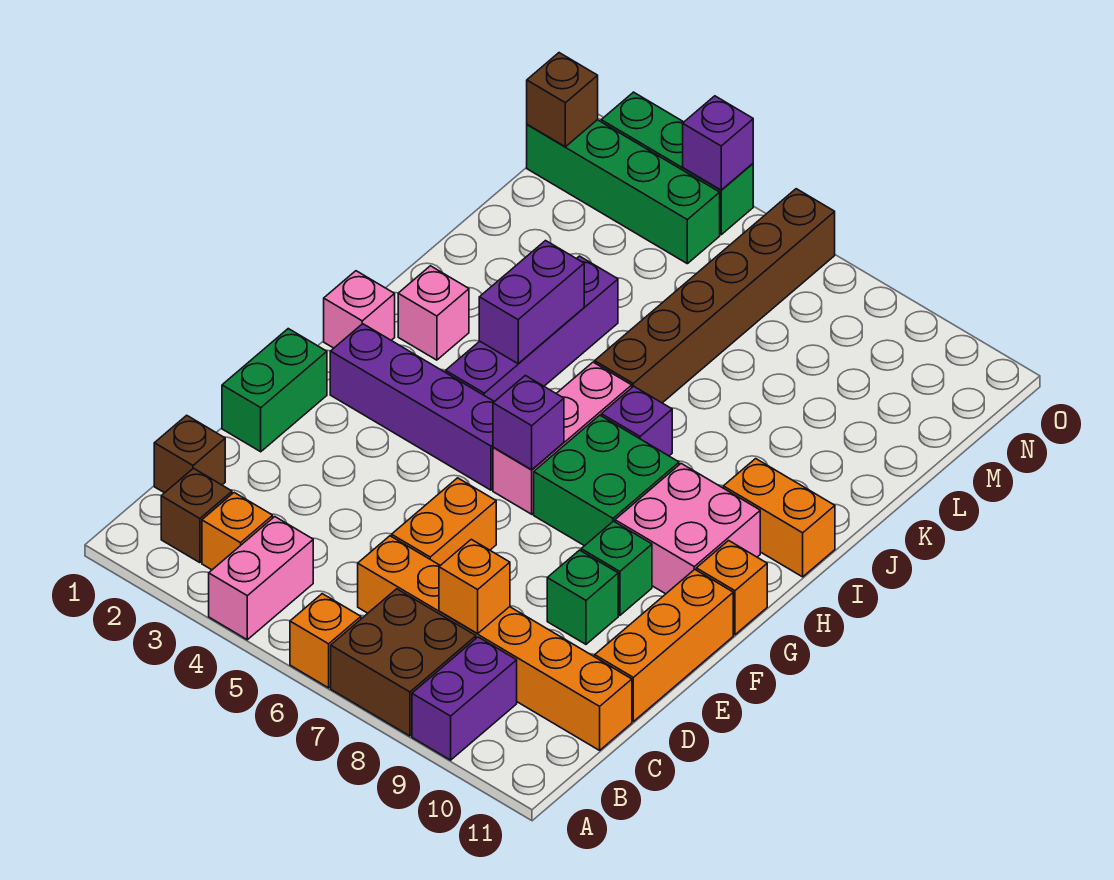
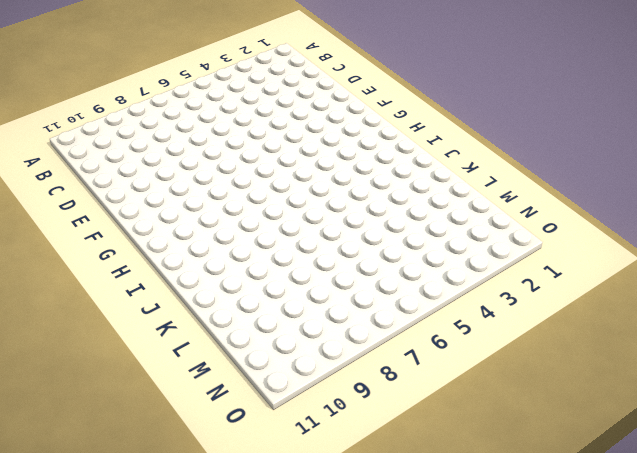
none -> pink brick A4:B4 level 1
none -> orange brick A6 level 1
none -> brown brick A7:B8 level 1
none -> purple brick A9:B9 level 1

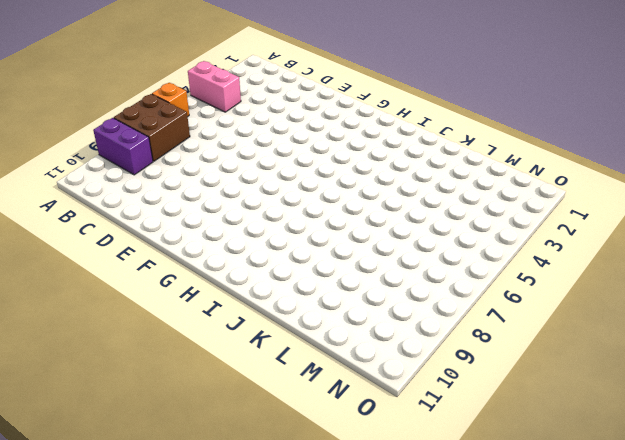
none -> brown brick B2 level 1
none -> orange brick B3 level 1
none -> brown brick C1 level 1
none -> orange brick C6:C11 level 1

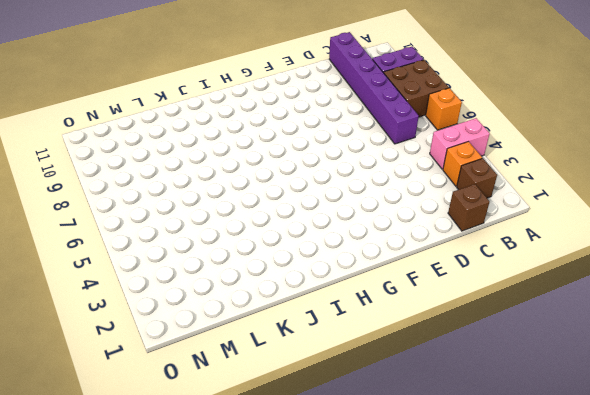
purple brick C6:C11 level 1 -> orange brick C6:C11 level 1
none -> orange brick D6:E6 level 1
none -> orange brick D11:F11 level 1
none -> green brick E1:F1 level 1
none -> green brick E9 level 1

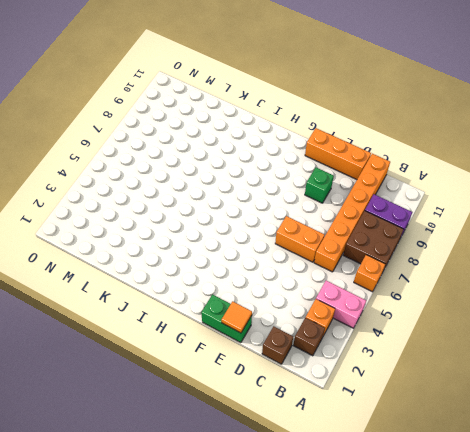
orange tile E1 level 2 -> none
none -> green brick F9 level 1
none -> purple brick G2:G5 level 1
none -> pink brick G6:I6 level 1
none -> green brick G7:H8 level 1

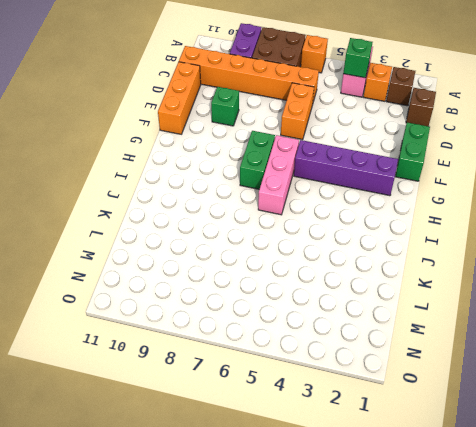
green brick B4 level 2 -> green brick F9 level 1
green brick G7:H7 level 1 -> green brick G7:H8 level 1
none -> pink brick G9:H10 level 1
none -> orange brick G11 level 1
none -> pink brick H1 level 1
none -> purple brick H4:K4 level 1

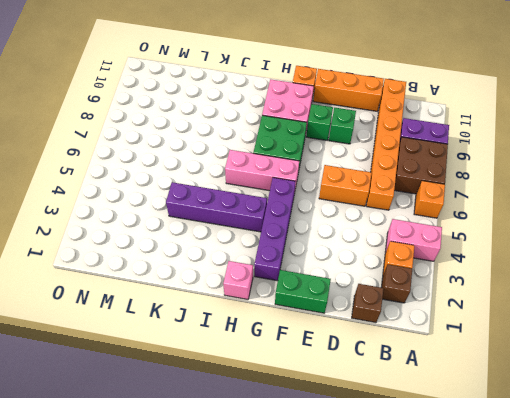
none -> pink brick I2 level 1
none -> purple brick I7 level 1
none -> orange brick I10:I11 level 1
none -> brown brick J6:O6 level 1

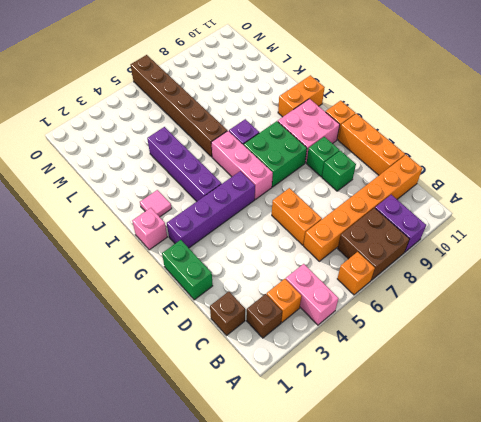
pink tile I2 level 1 -> pink brick I2 level 1
none -> green brick N1:N4 level 1
none -> green brick O2:O4 level 1
none -> orange brick C8 level 2
none -> purple brick G6 level 2

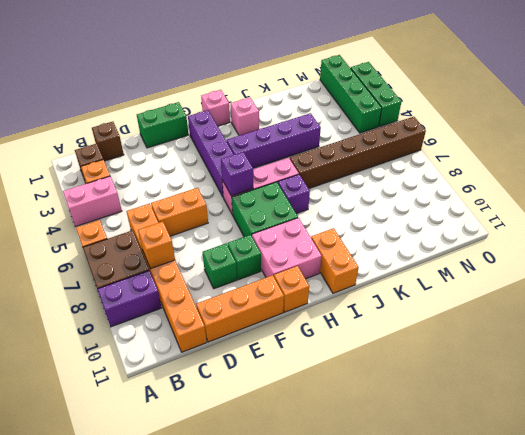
none -> purple brick I4:J4 level 2
none -> brown brick N1 level 2
none -> purple brick O4 level 2

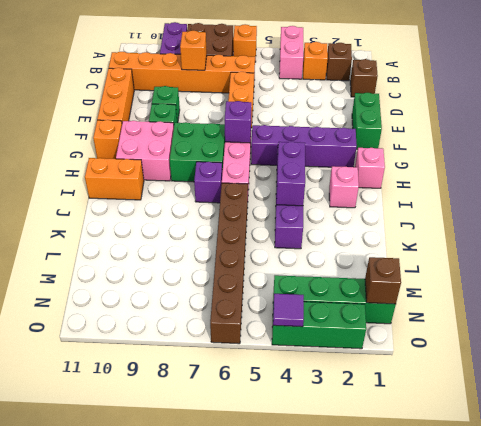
purple tile O4 level 2 -> purple brick O4 level 2

